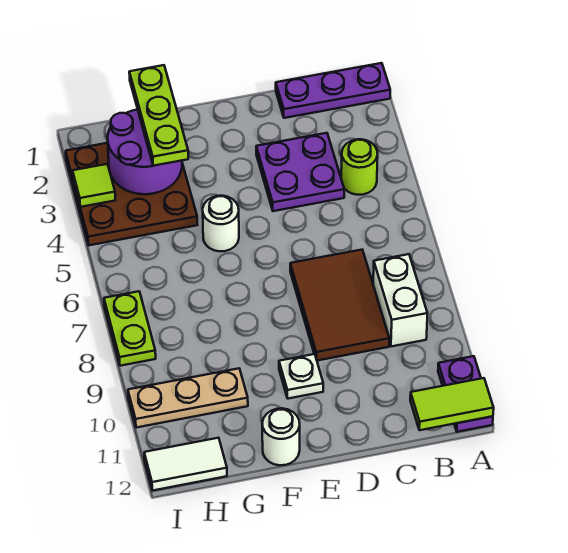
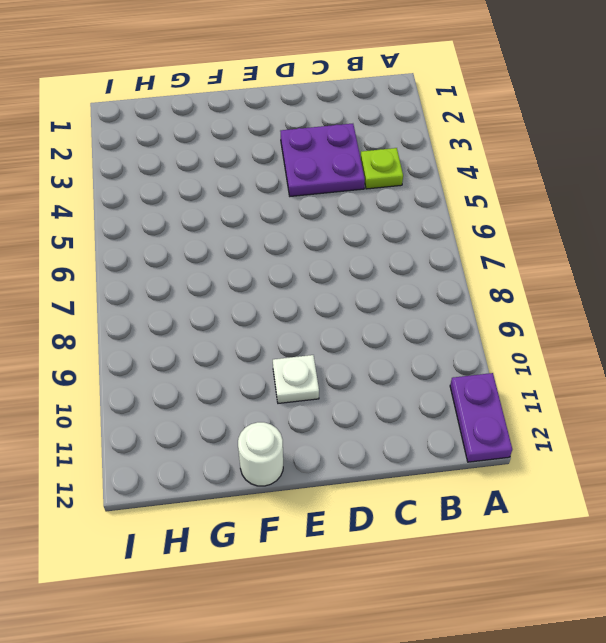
lime plate B4 level 1 -> lime round brick B4 level 1
none -> purple plate A1:C1 level 1
none -> white brick B8:B9 level 1
none -> brown tile C7:D9 level 1

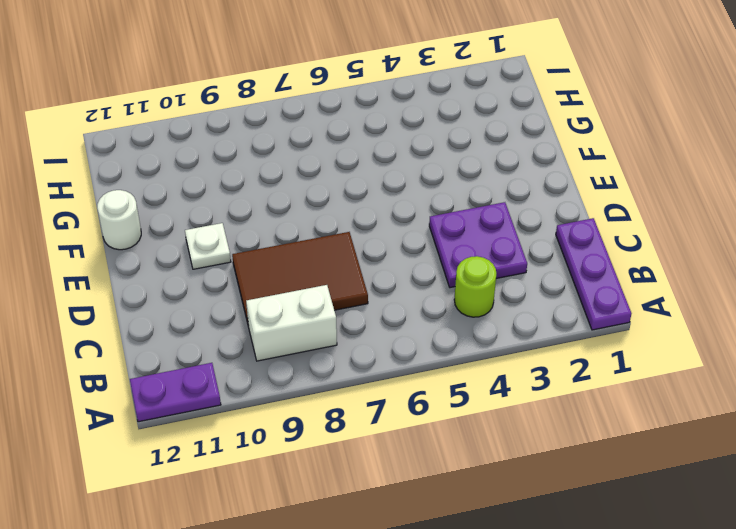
none -> white round brick F5 level 1
none -> brown plate G2:I4 level 1
none -> tan plate G10:I10 level 1

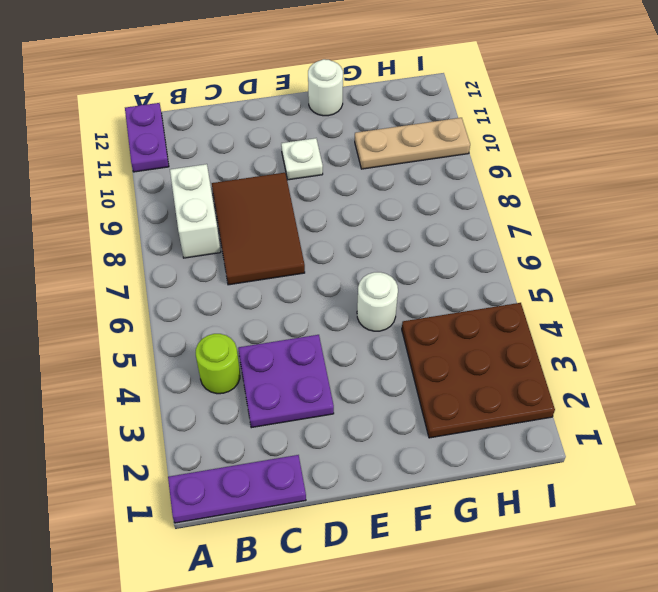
none -> white tile H12:I12 level 1
none -> lime plate I7:I8 level 1
none -> lime tile A12:B12 level 2

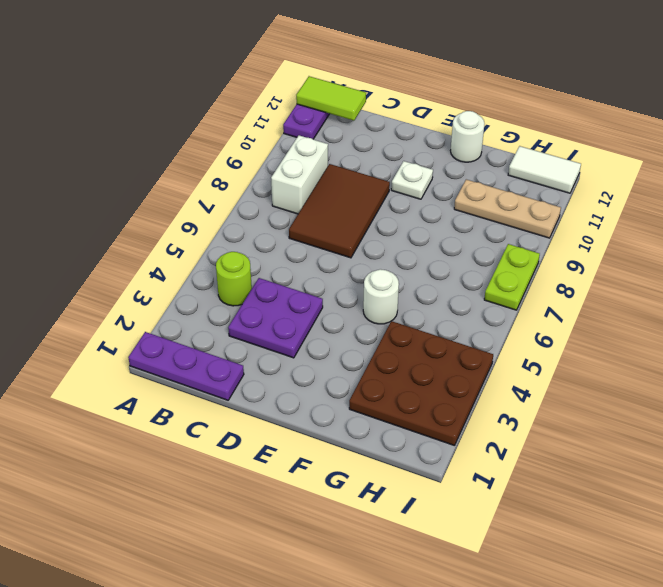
none -> purple round brick G2:H3 level 2
none -> lime tile I3 level 2
none -> lime plate G1:G3 level 3

